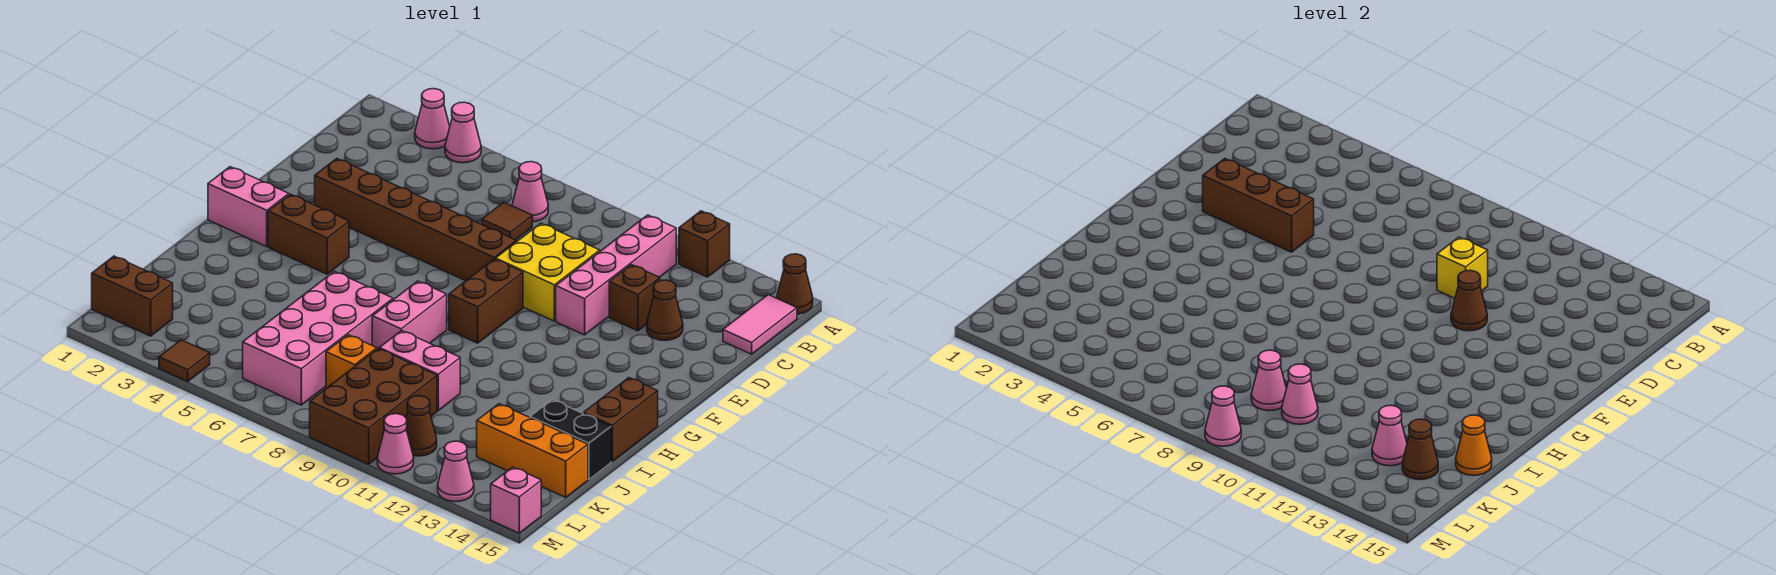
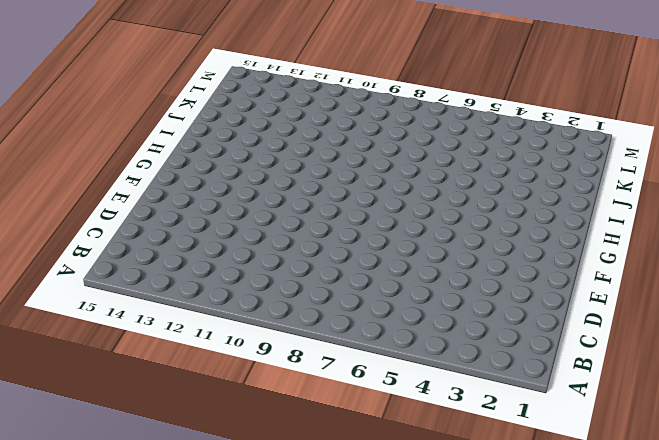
none -> pink cone A3 level 1
none -> pink cone A4 level 1
none -> brown brick A12 level 1
none -> brown cone A15 level 1

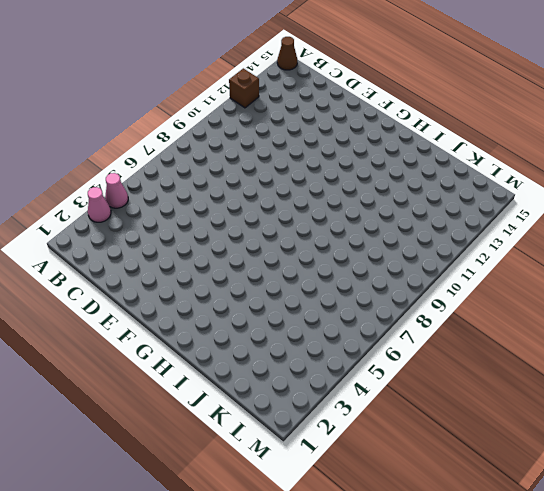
none -> pink cone B7 level 1
none -> pink brick B11:E11 level 1
none -> pink tile B15:C15 level 1
none -> brown tile C7 level 1

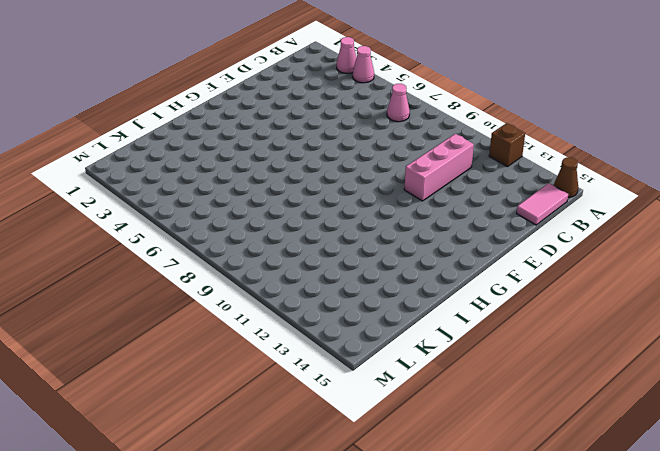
pink brick C11:E11 level 1 -> pink brick B11:E11 level 1
none -> brown tile C7 level 1
none -> yellow brick D9:E10 level 1
none -> brown brick D12 level 1
none -> brown cone D13 level 1

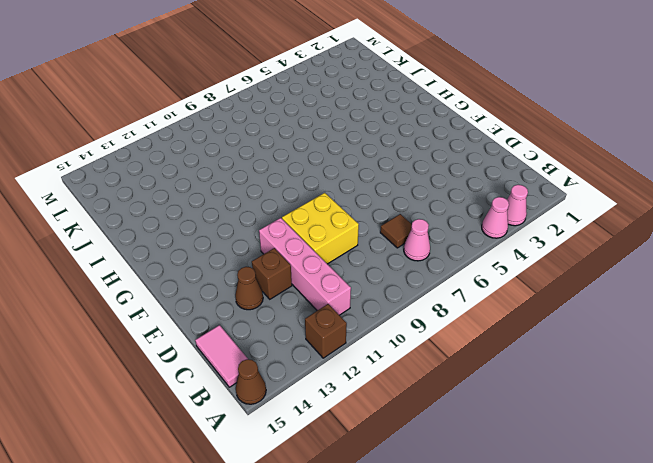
none -> brown brick E3:E8 level 1
none -> brown brick F9:G9 level 1
none -> pink brick G1:G2 level 1
none -> brown brick G3:G4 level 1

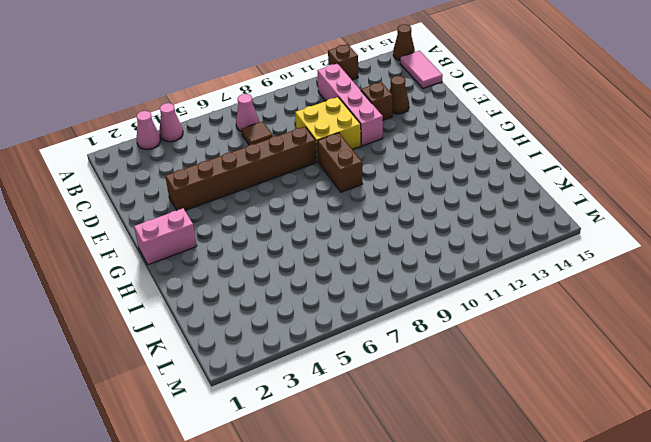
none -> brown brick G3:G4 level 1
none -> pink brick H8:I8 level 1
none -> brown brick H15:I15 level 1
none -> pink brick I6:L7 level 1

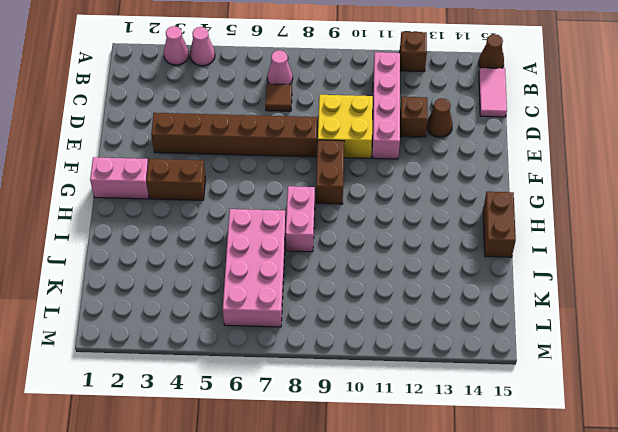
none -> pink brick J9:J10 level 1
none -> black brick J14:J15 level 1
none -> orange brick K8 level 1
none -> brown brick K9:M10 level 1

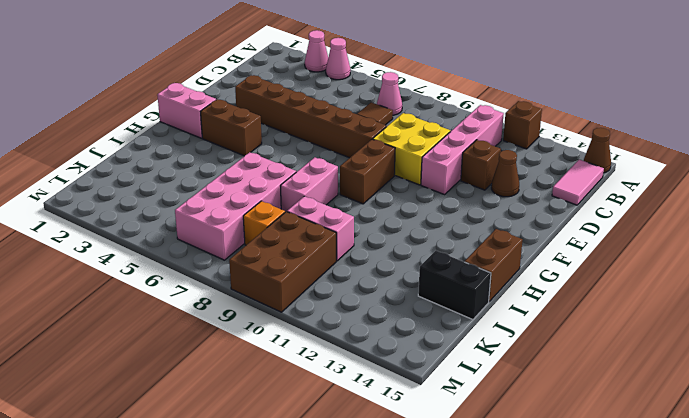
none -> orange brick K13:K15 level 1
none -> brown brick L1:L2 level 1
none -> brown cone L11 level 1
none -> brown tile M4 level 1

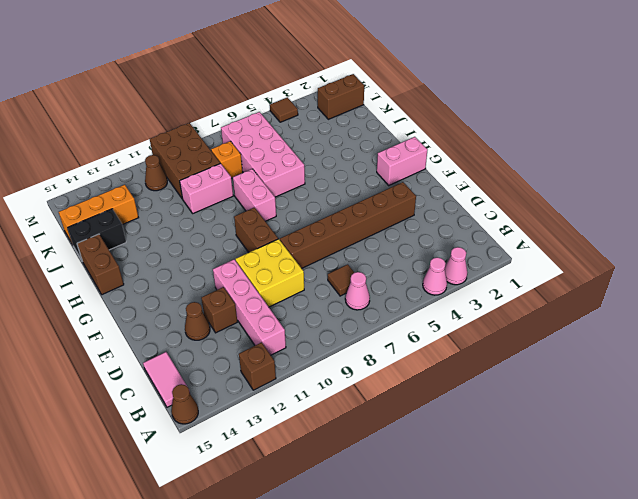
none -> brown brick G3:G4 level 1
none -> pink cone M11 level 1
none -> pink cone M13 level 1
none -> pink brick M15 level 1

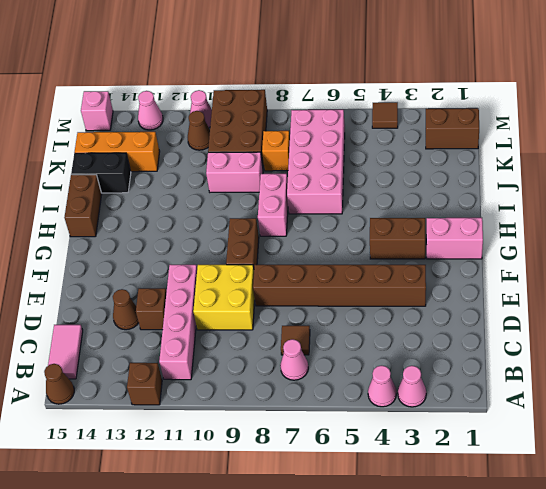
none -> yellow brick D10 level 2
none -> brown brick E3:E5 level 2
none -> brown cone E11 level 2
none -> orange cone J15 level 2

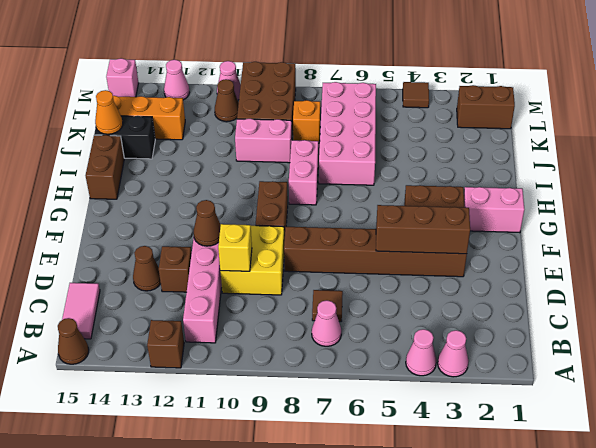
none -> pink cone K9 level 2
none -> pink cone K10 level 2
none -> pink cone K13 level 2
none -> brown cone K14 level 2

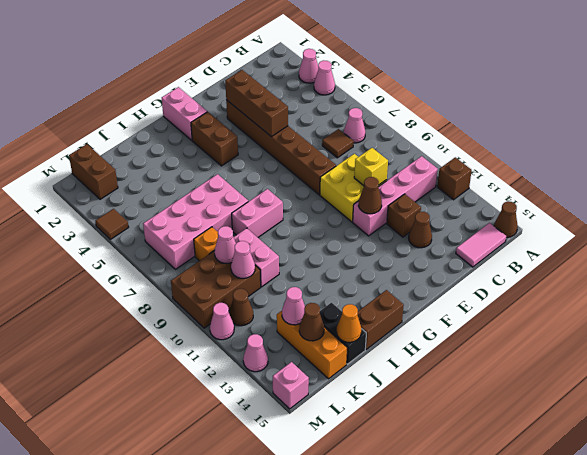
none -> brown brick F9:G9 level 1
none -> pink cone M9 level 2

